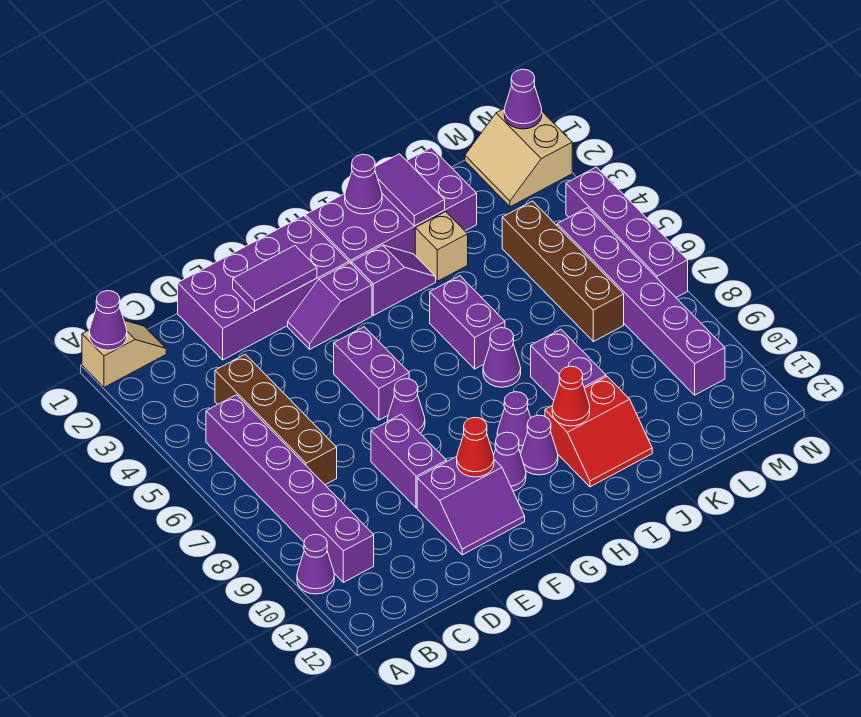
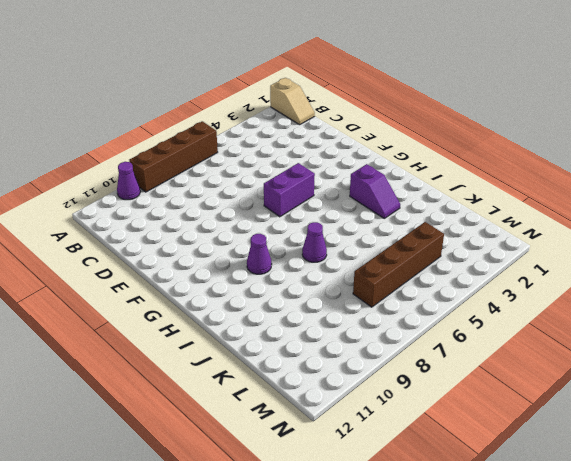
brown brick A6:A9 level 1 -> brown brick C4:C7 level 1
none -> purple brick B5:B10 level 1
none -> purple brick D1:G2 level 1
none -> purple brick E8:E9 level 1
none -> purple slope E10:F11 level 1 top 10

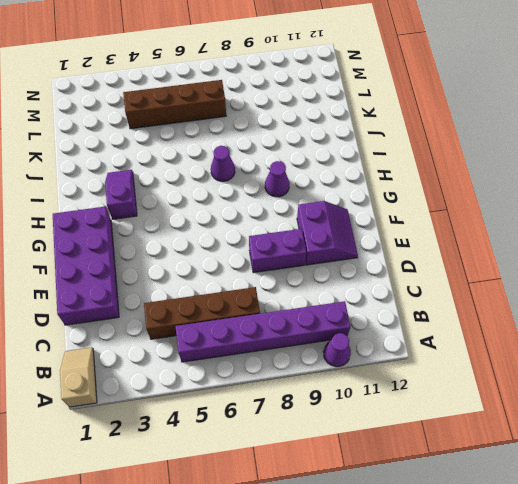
none -> purple slope F3:G3 level 1 top G
none -> purple brick F5:F6 level 1
none -> purple cone F7 level 1
none -> purple cone G10 level 1

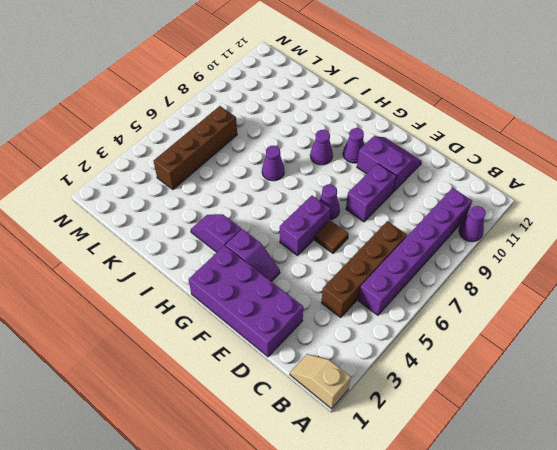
brown tile E6 level 1 -> none
none -> purple brick H1:K2 level 1
none -> purple cone H10 level 1
none -> purple brick I5:I6 level 1
none -> red slope I10:J11 level 1 top 10

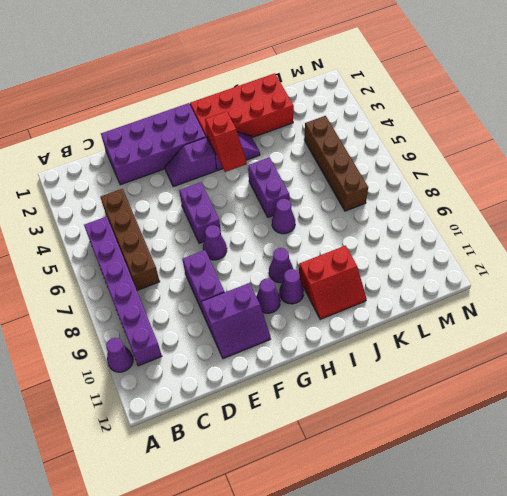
red brick H1:K2 level 1 -> purple brick H1:K2 level 1
red slope H3:H4 level 2 top 3 -> none
none -> tan slope A1:B1 level 1 top A
none -> tan brick J3 level 1
none -> purple brick J8:J9 level 1
none -> tan slope M1:N2 level 1 top N

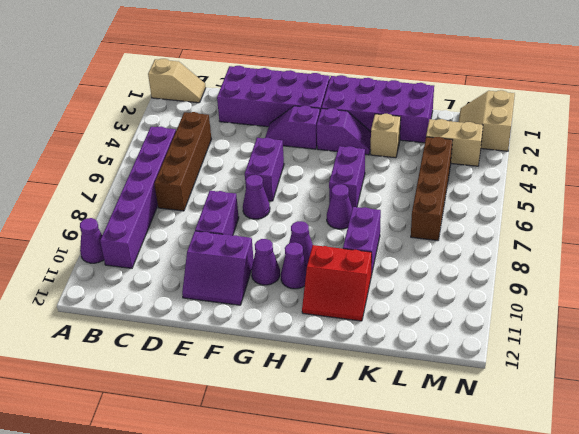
tan brick L3:M3 level 1 -> none
none -> purple brick M5:M10 level 1
none -> purple brick N4:N7 level 1
none -> purple cone A1 level 2
none -> purple tile E2:F2 level 2

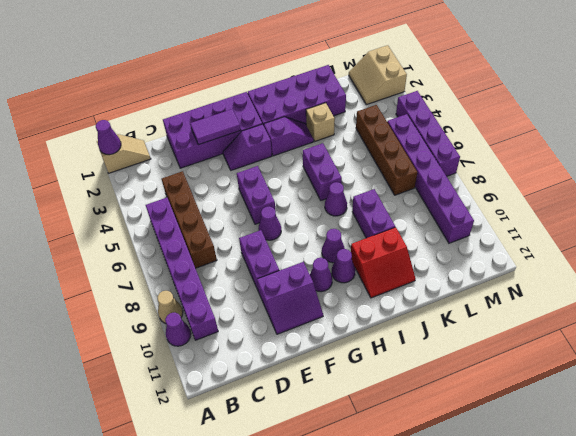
tan cone A9 level 1 -> none
none -> red cone F10 level 2
none -> purple cone I1 level 2
none -> red cone I10 level 2
none -> purple tile J1:J2 level 2

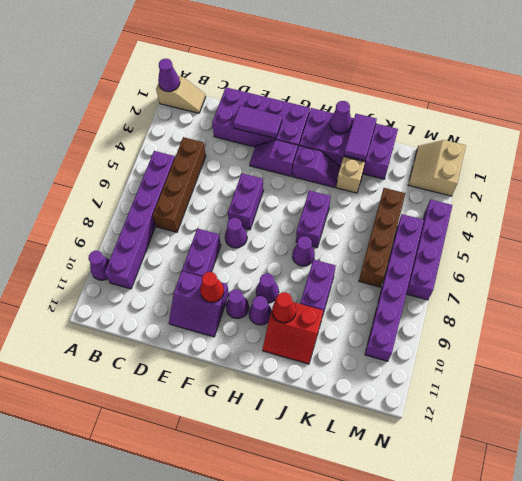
none -> purple cone N1 level 2

